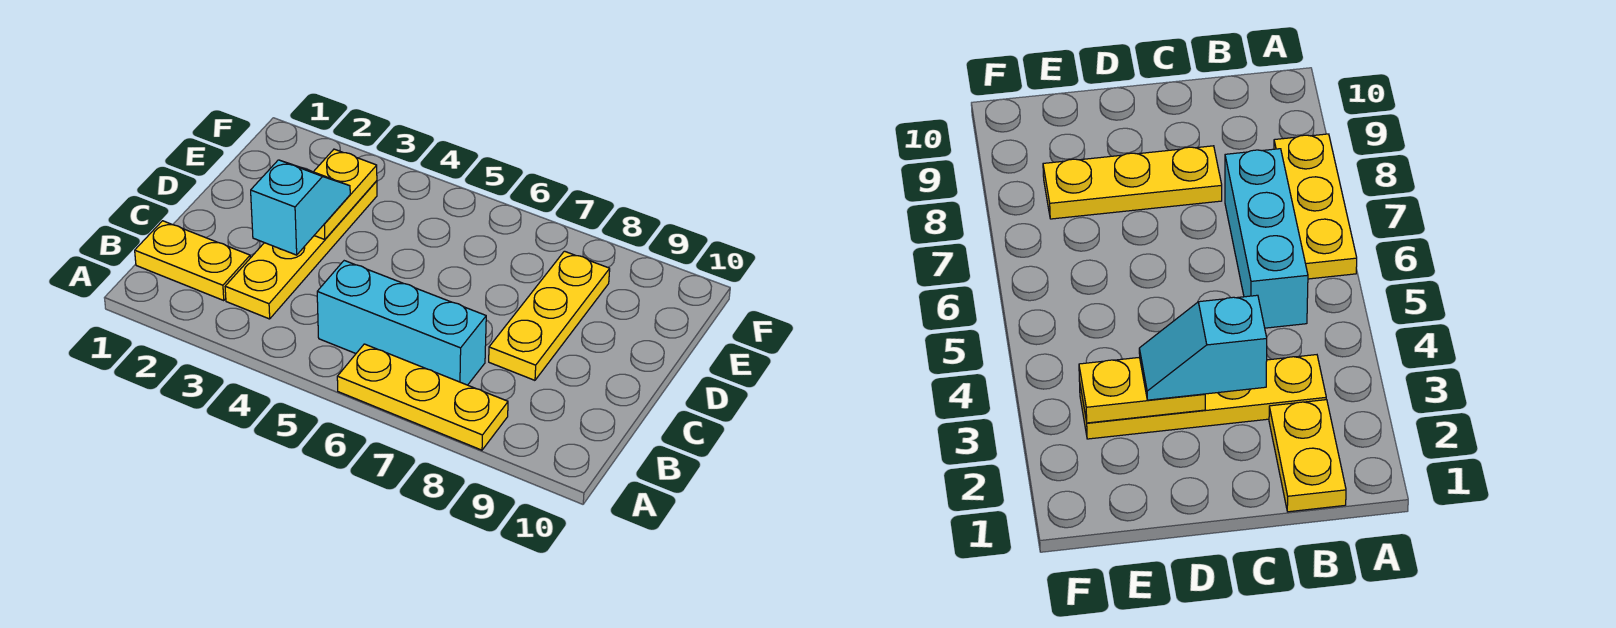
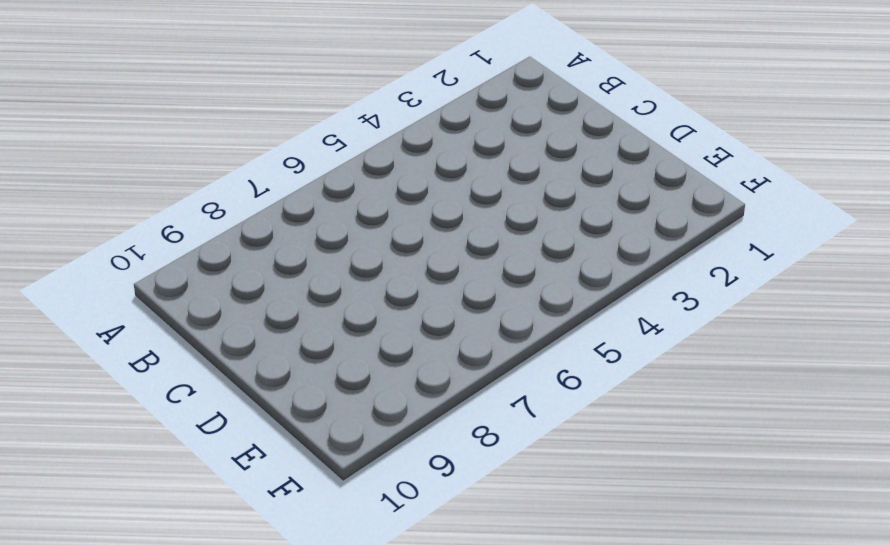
none -> yellow plate A6:A8 level 1
none -> yellow plate B1:B2 level 1

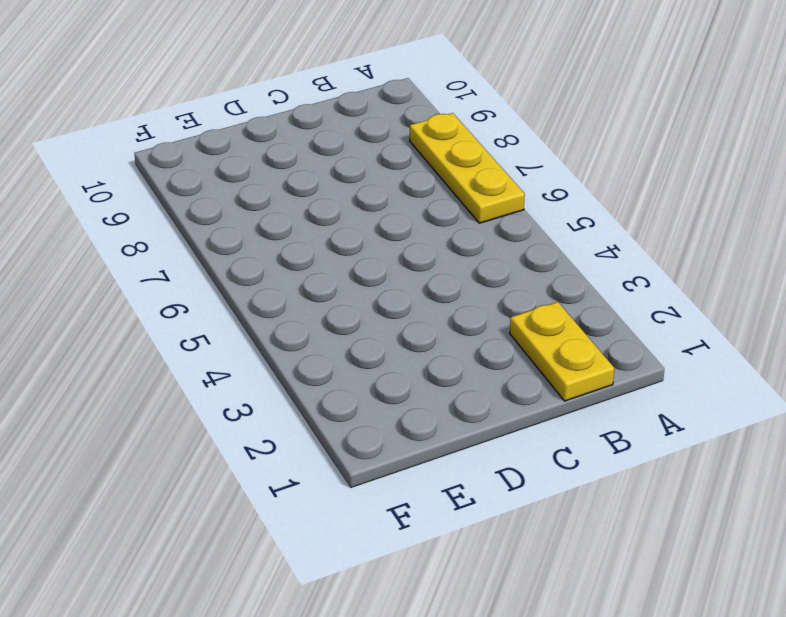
none -> yellow plate B3:E3 level 1
none -> cyan brick B5:B7 level 1

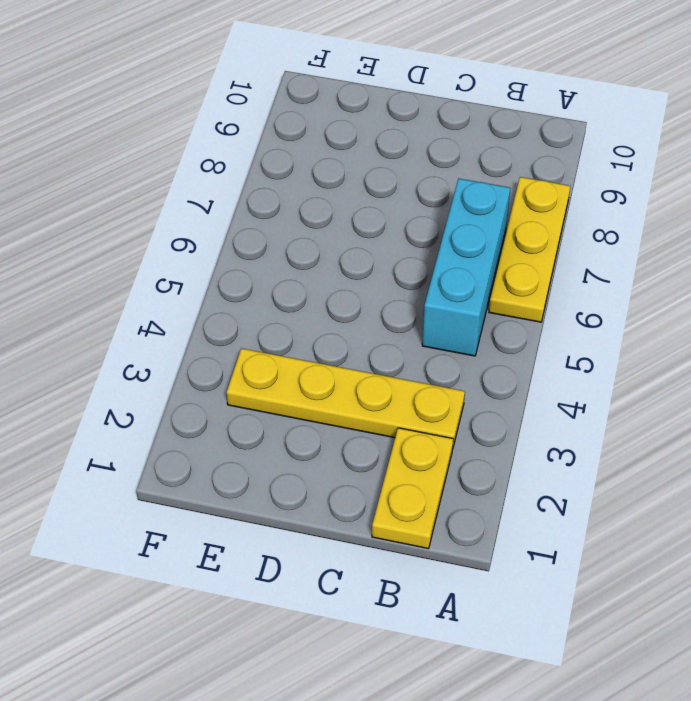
none -> yellow plate C8:E8 level 1
none -> yellow plate D3:E3 level 2

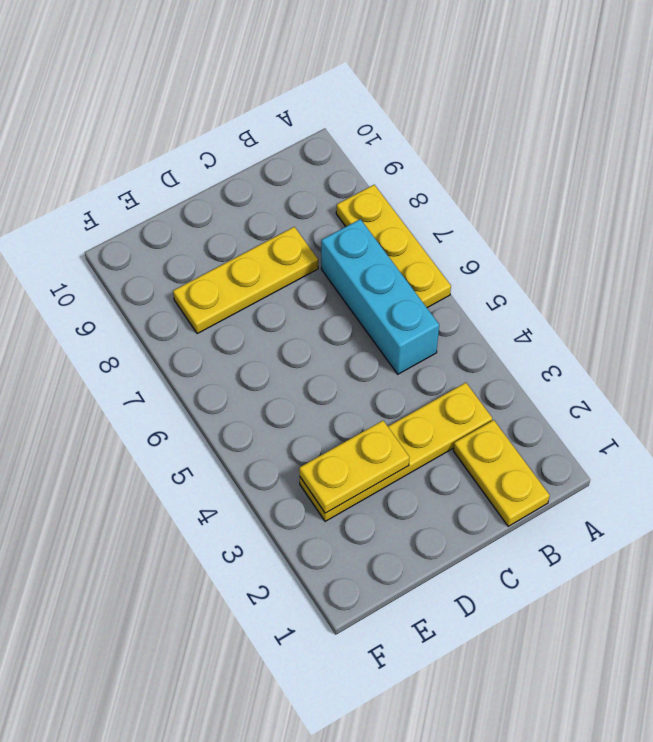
none -> cyan slope C3:D3 level 3 top C

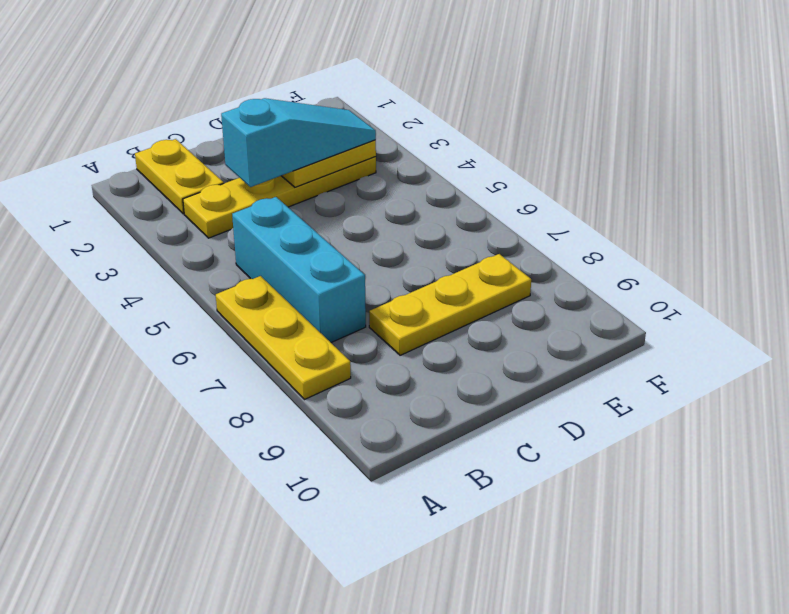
cyan slope C3:E3 level 3 top C -> cyan slope C3:D3 level 3 top C

